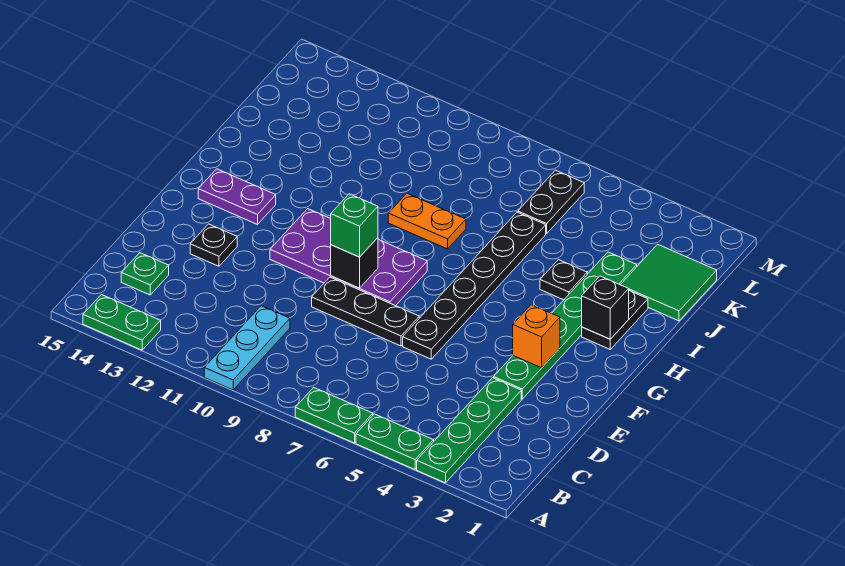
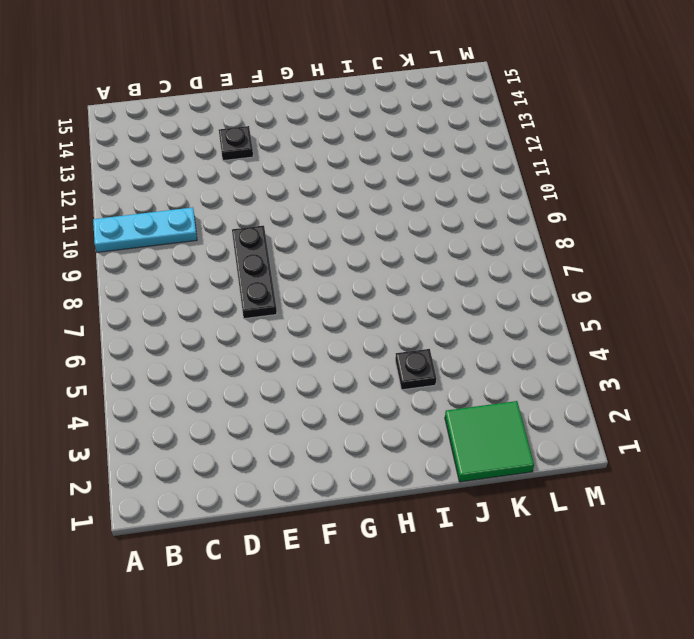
none -> green plate A3:D3 level 1
none -> green plate A4:A5 level 1
none -> green plate A6:A7 level 1

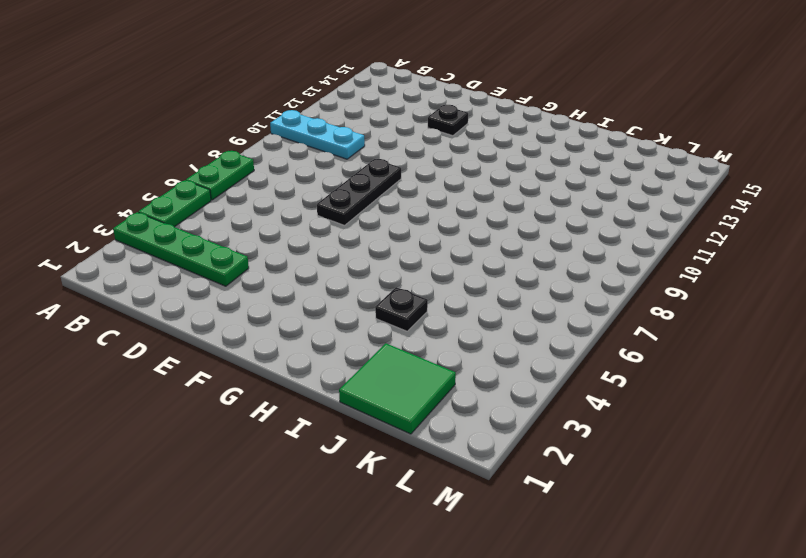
none -> green plate A13:A14 level 1
none -> green plate C14 level 1
none -> green plate E3:J3 level 1

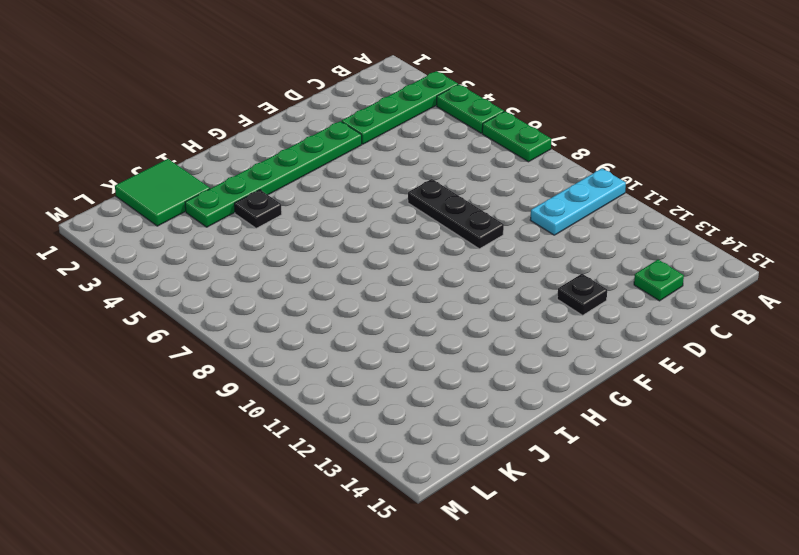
none -> green plate A13:A14 level 1
none -> black plate E6:J6 level 1
none -> purple plate F8:G11 level 1

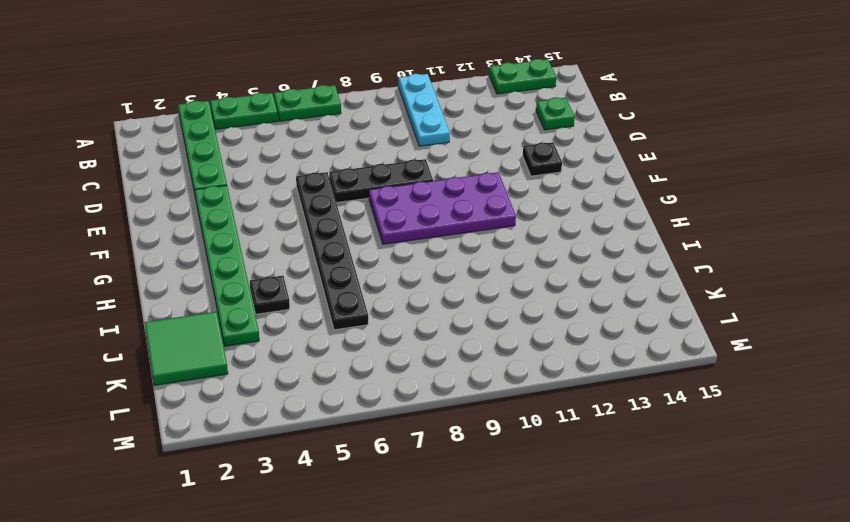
none -> purple plate G13:G14 level 1
none -> black plate H2:I2 level 1
none -> orange plate I8:I9 level 1

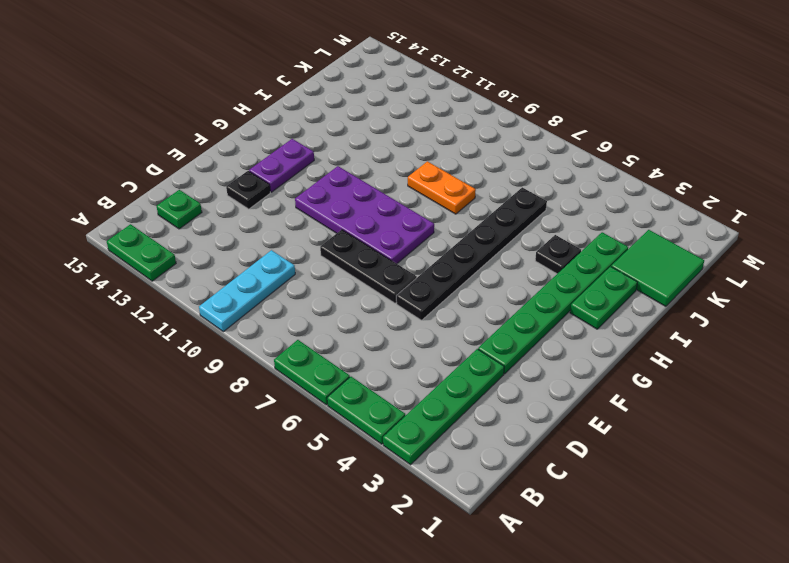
purple plate F13:G13 level 1 -> purple plate G13:G14 level 1
green plate H2:I2 level 1 -> black plate H2:I2 level 1
none -> black plate K6:L6 level 1
none -> orange brick F3 level 2
none -> black brick F9 level 2

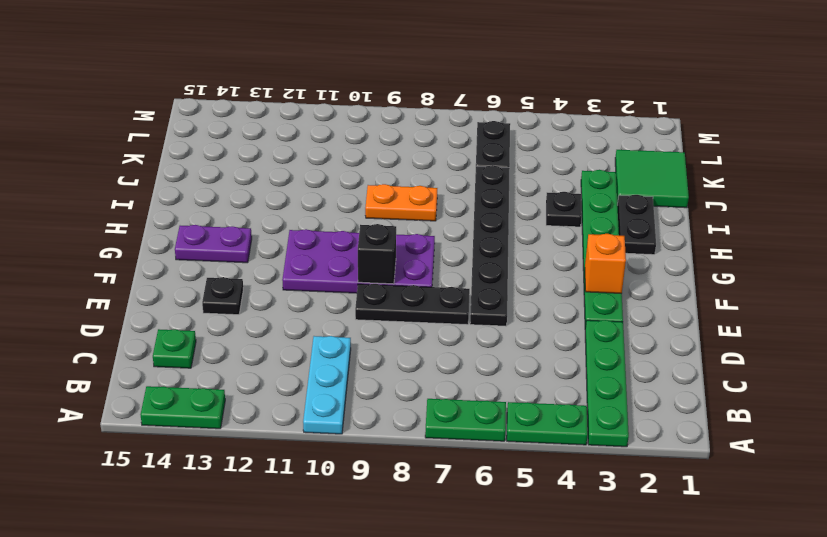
none -> black brick H2 level 2
none -> green brick F9 level 3

